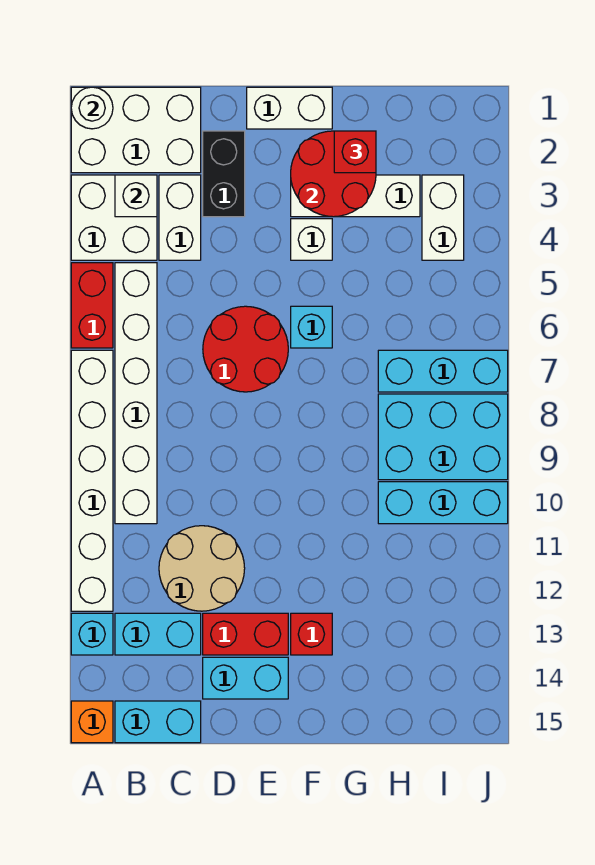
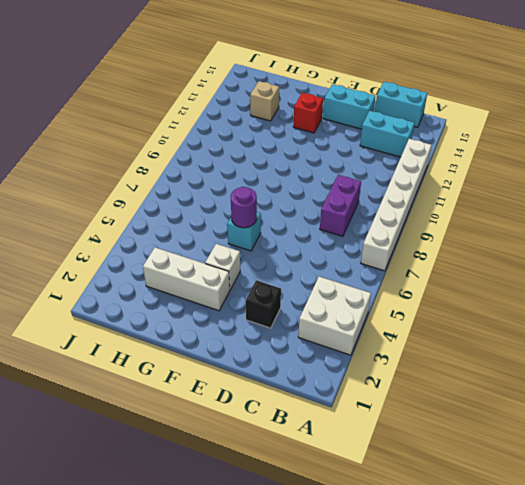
purple brick C8:C9 level 1 -> none
black brick D3 level 1 -> black brick D2:D3 level 1
purple round brick F6 level 2 -> none
tan brick H13 level 1 -> none
none -> white brick A1:C2 level 1
none -> red brick A5:A6 level 1
none -> cyan brick A13 level 1

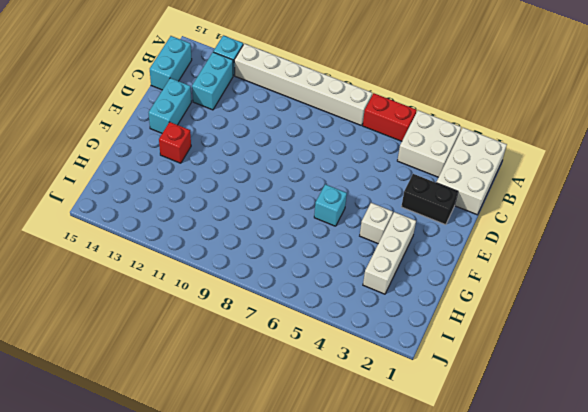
none -> orange brick A15 level 1
none -> white brick B5:B10 level 1
none -> white brick C3:C4 level 1

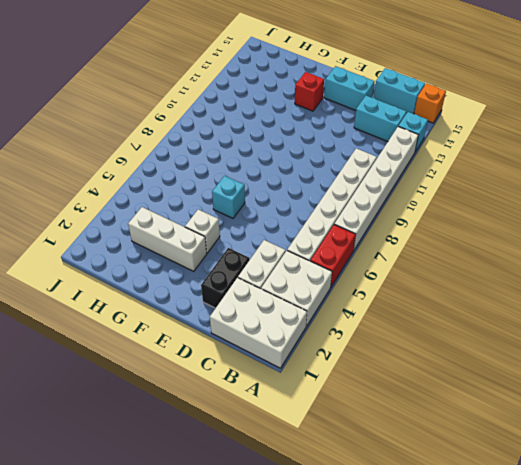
none -> tan round brick C11:D12 level 1
none -> red round brick D6:E7 level 1
none -> red brick D13:E13 level 1

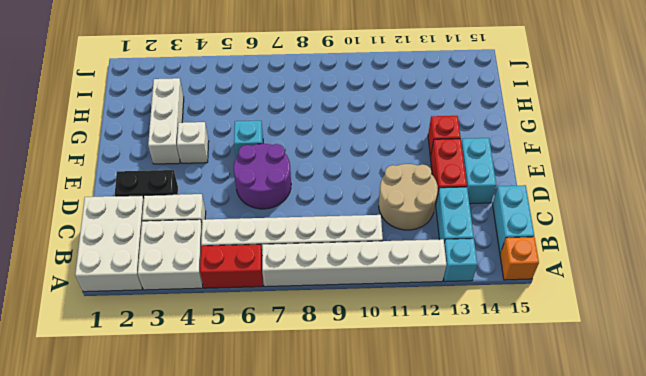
purple round brick D6:E7 level 1 -> red round brick D6:E7 level 1
none -> white brick E1:F1 level 1
none -> cyan brick H7:J7 level 1
none -> cyan brick H8:J9 level 1

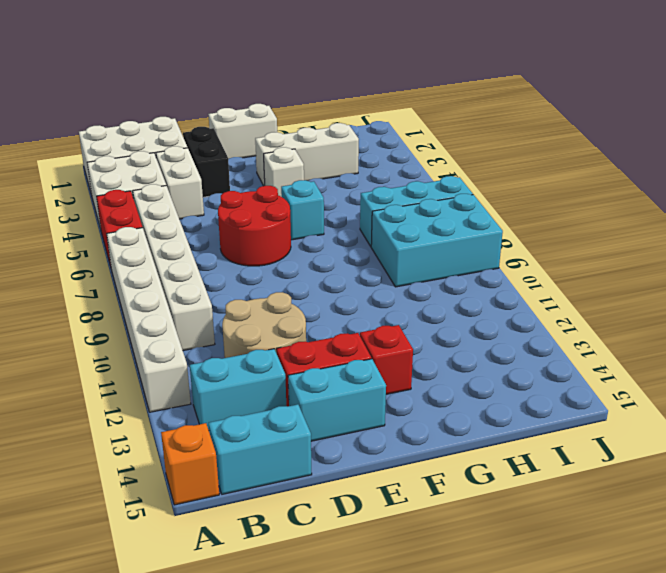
none -> cyan brick A13 level 1
none -> cyan brick H10:J10 level 1
none -> white brick I3:I4 level 1

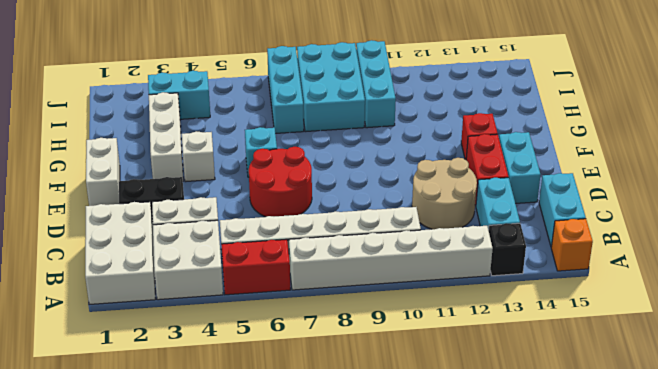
black brick A13 level 1 -> cyan brick A13 level 1
cyan brick I3:I4 level 1 -> white brick I3:I4 level 1
none -> white round brick A1 level 2
none -> white brick B3 level 2
none -> red round brick F2:G3 level 2

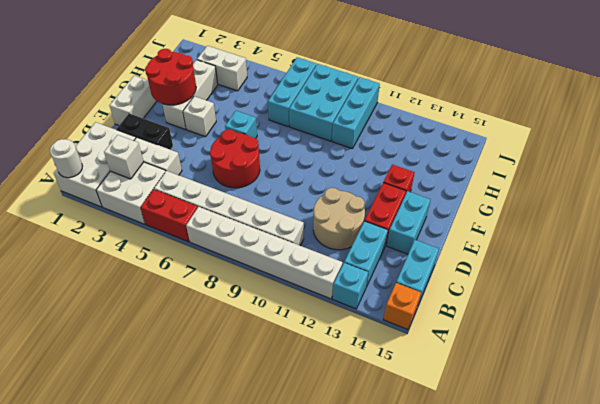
none -> red brick G2 level 3

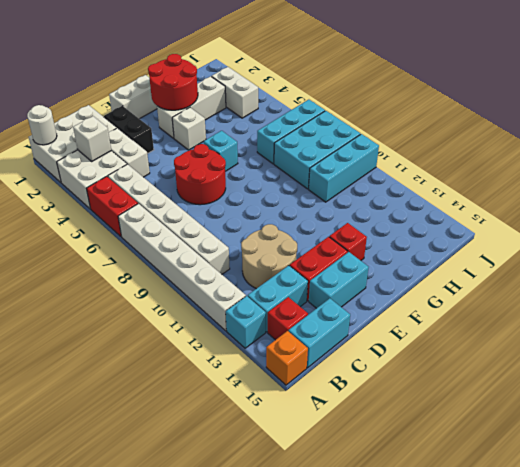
red brick B14 level 1 -> red brick G2 level 3

